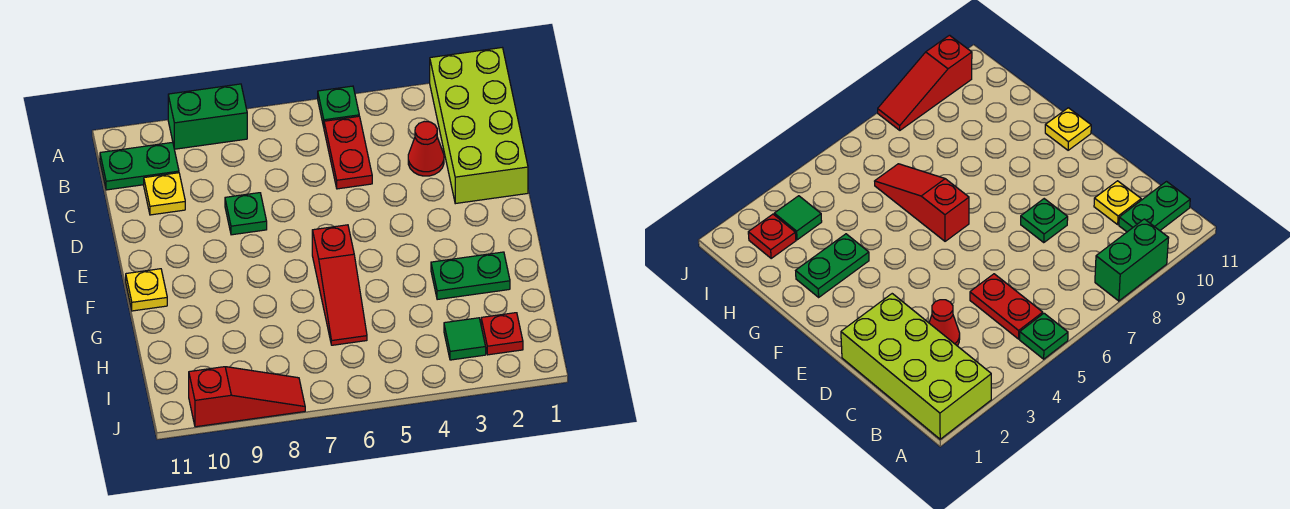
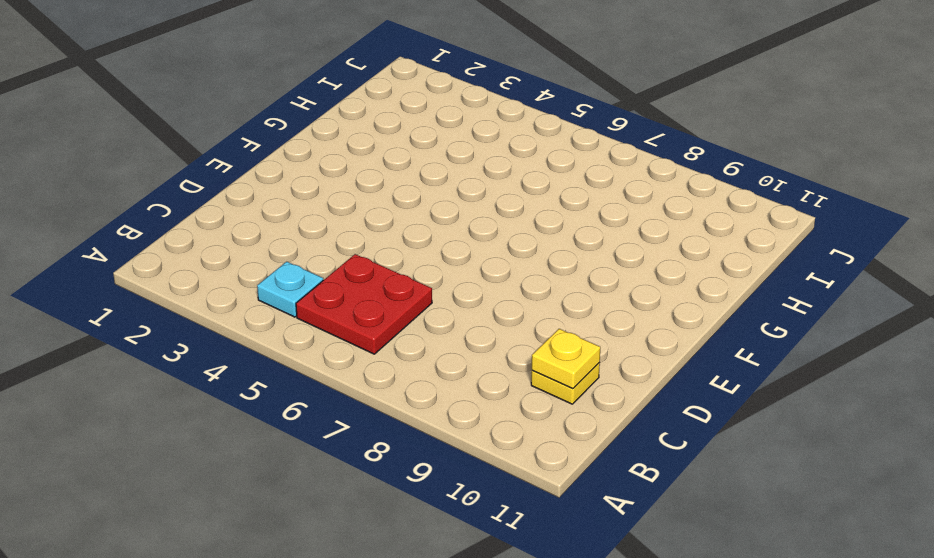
cyan plate B4 level 1 -> none
red plate B5:C6 level 1 -> red plate B5:C5 level 1
yellow plate C10 level 2 -> yellow plate F11 level 1
none -> lime brick A1:D2 level 1
none -> green plate A5 level 1
none -> green brick A8:A9 level 1

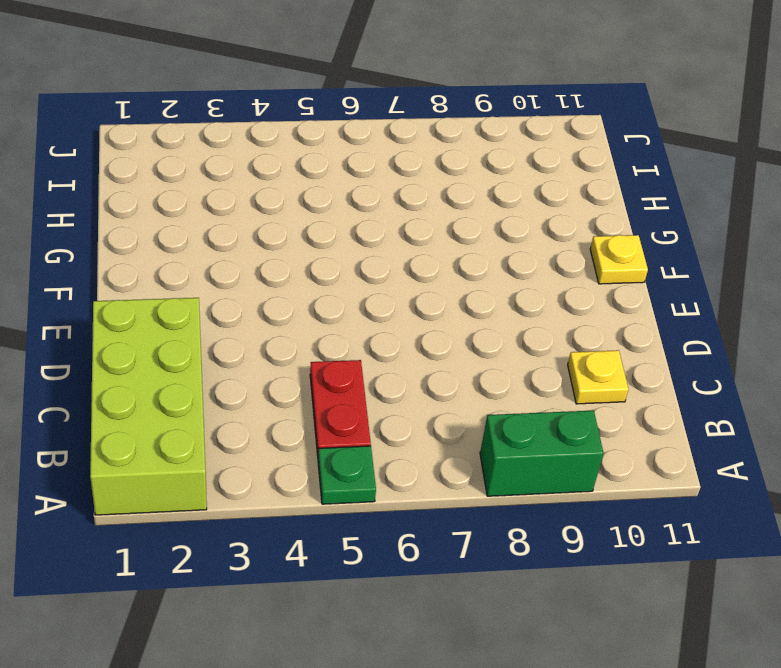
none -> green plate B10:B11 level 1
none -> red cone C3 level 1
none -> green plate D8 level 1

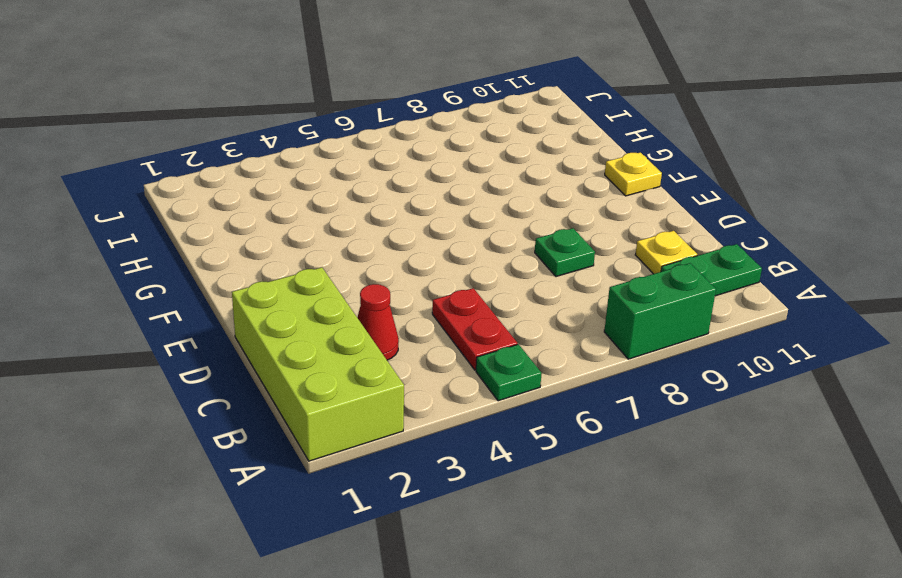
none -> red slope F6:H6 level 1 top F
none -> green plate G2:G3 level 1
none -> red plate I2 level 1

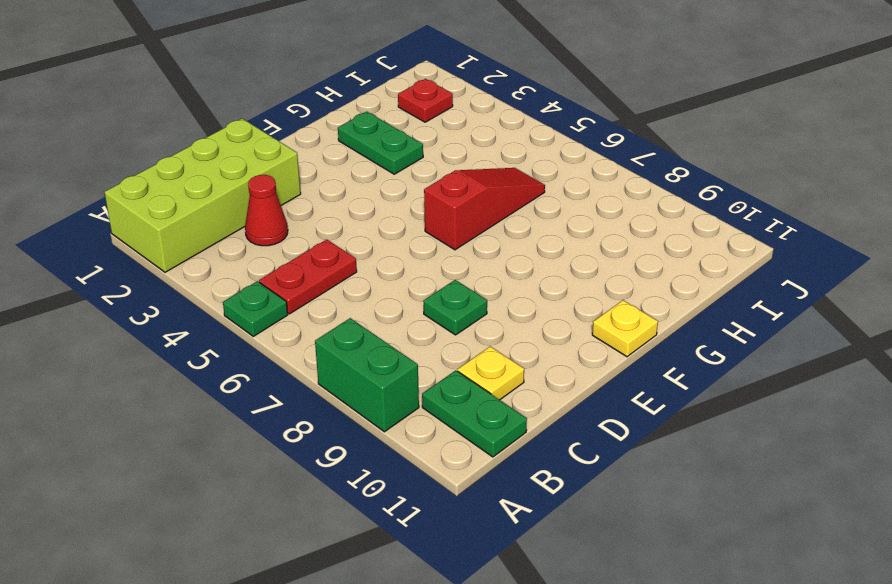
none -> green tile I3 level 1
none -> red slope J8:J10 level 1 top 10

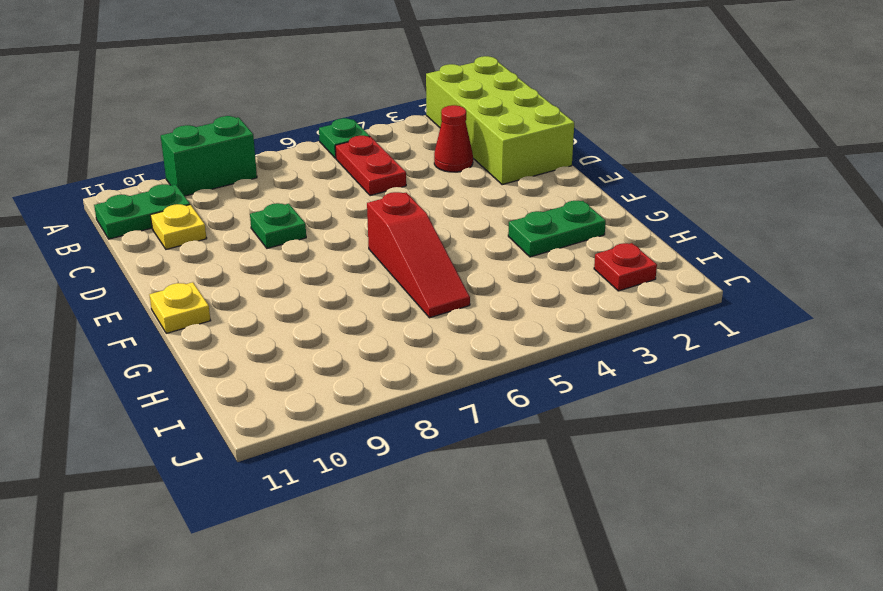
none -> green tile I3 level 1
none -> red slope J8:J10 level 1 top 10

